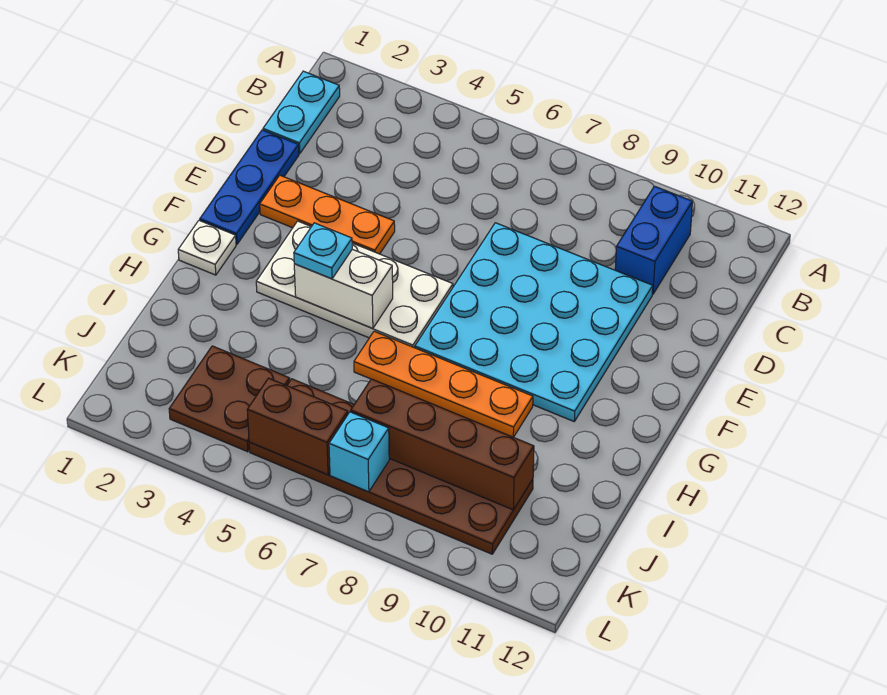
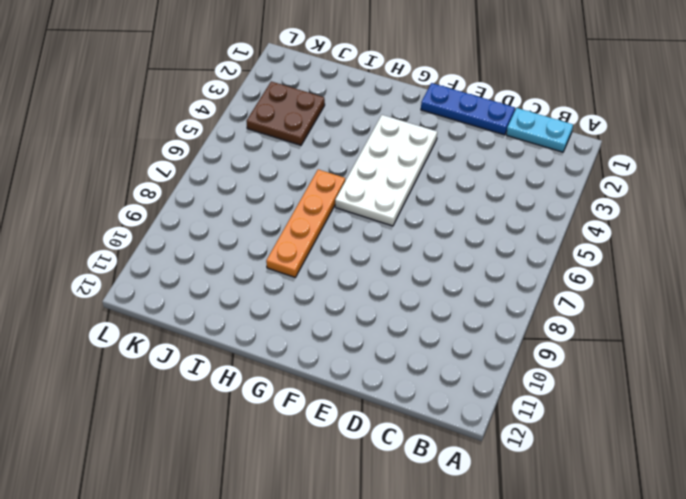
none -> blue brick B10:C10 level 1
none -> cyan plate D7:G10 level 1
none -> orange plate E2:E4 level 1

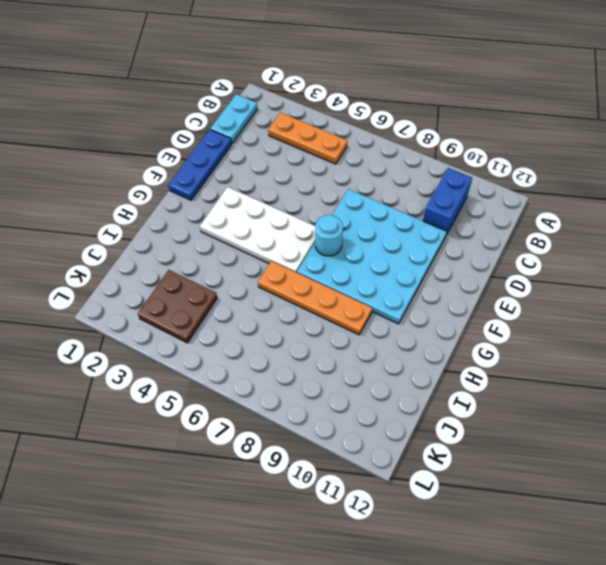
orange plate B3:B5 level 1 -> orange plate E2:E4 level 1
cyan round brick F7 level 2 -> none
none -> white plate G1 level 1
none -> brown plate J5:K10 level 1
none -> white brick G4:G5 level 2

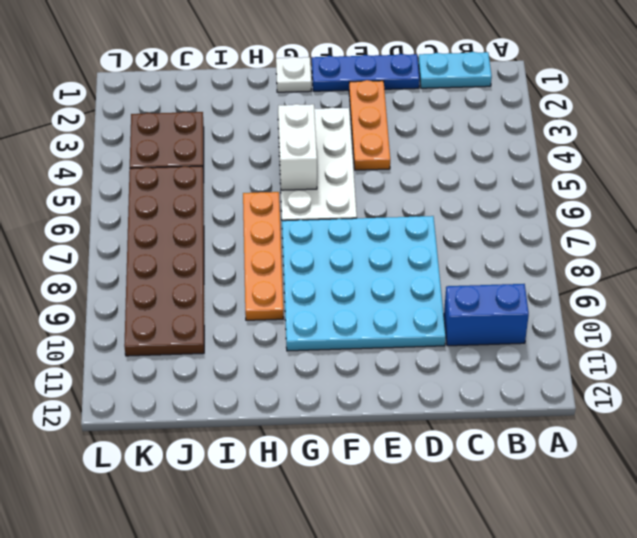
none -> brown brick J7:J10 level 2
none -> brown brick K5:K6 level 2
none -> cyan brick K7 level 2

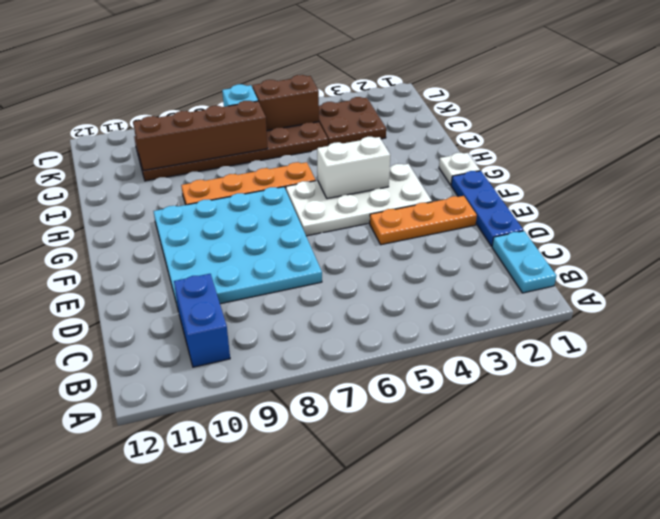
none -> cyan plate G4 level 3

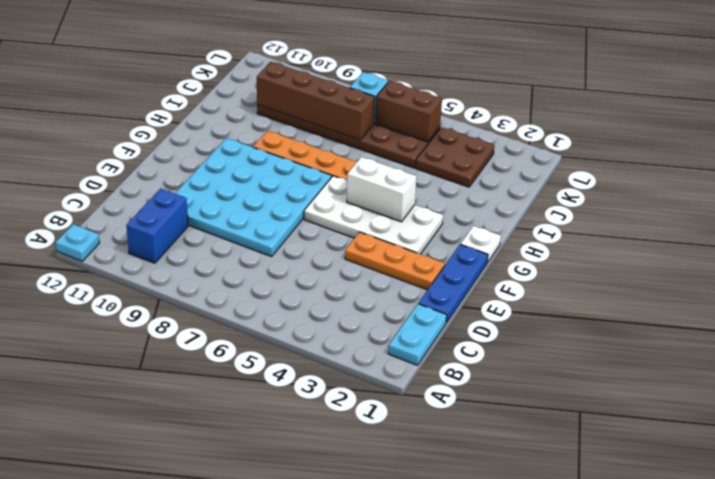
cyan plate A12 level 1 -> cyan plate G4 level 3

